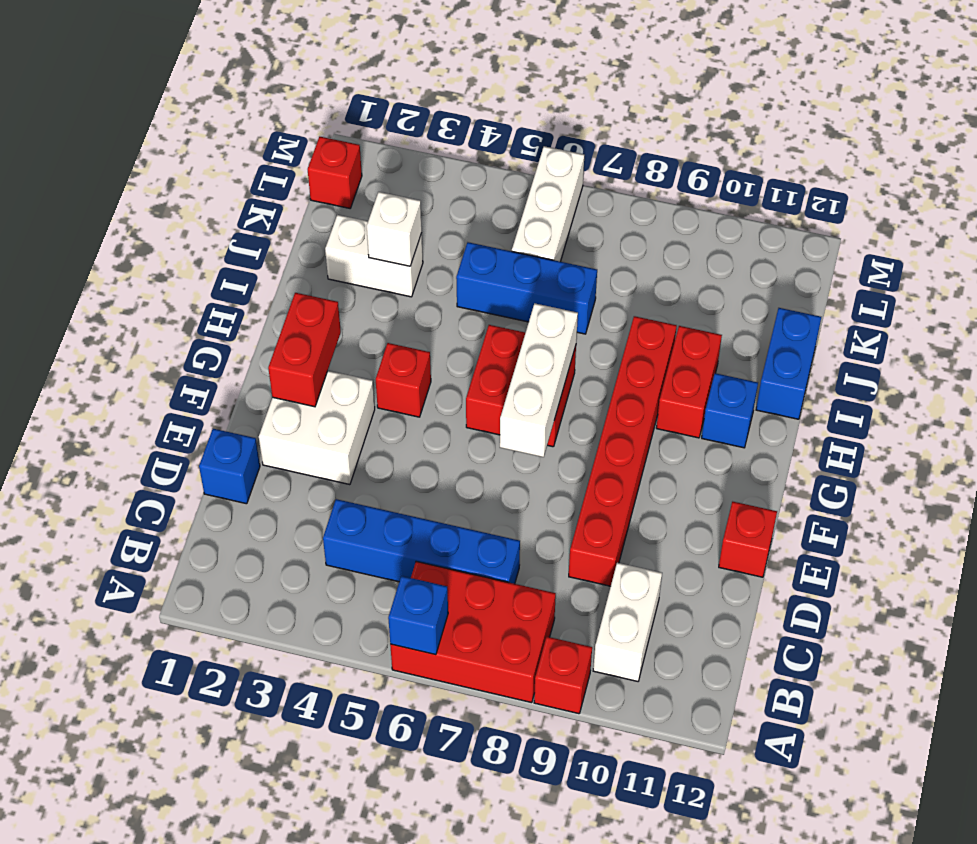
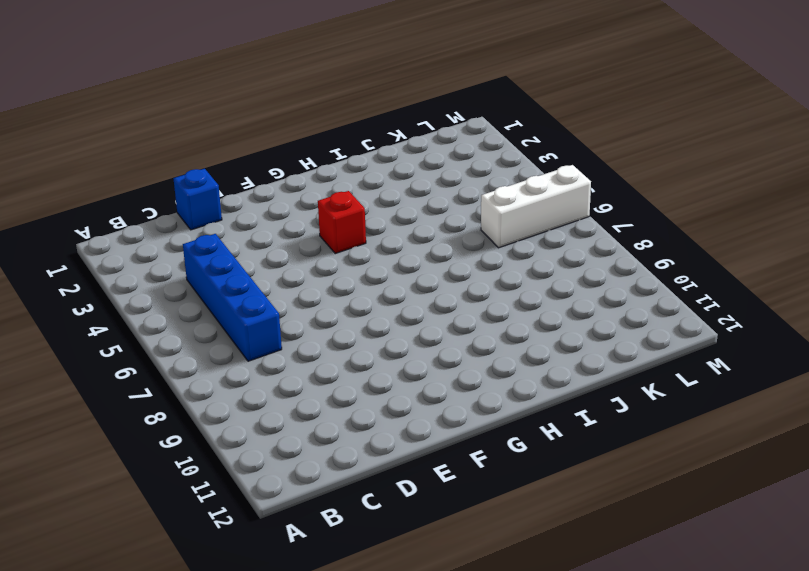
none -> red brick A6:B8 level 1
none -> red brick A9 level 1
none -> white brick B10:C10 level 1

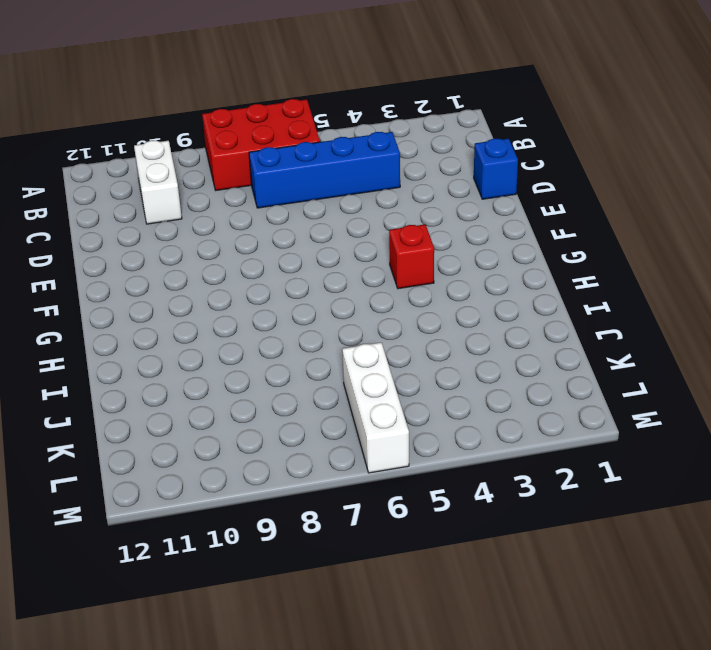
none -> red brick A9 level 1
none -> red brick D9:I9 level 1
none -> white brick E2:F3 level 1

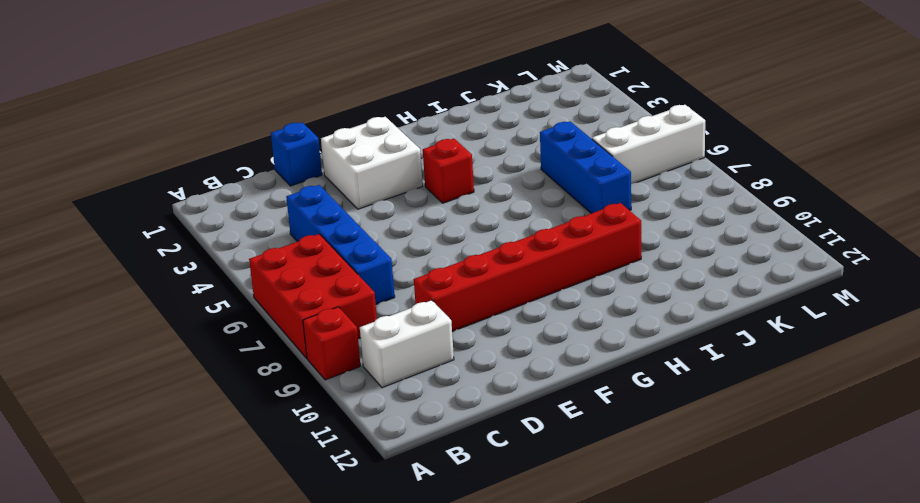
none -> red brick E12 level 1
none -> red brick G6:H7 level 1
none -> red brick H10:I10 level 1

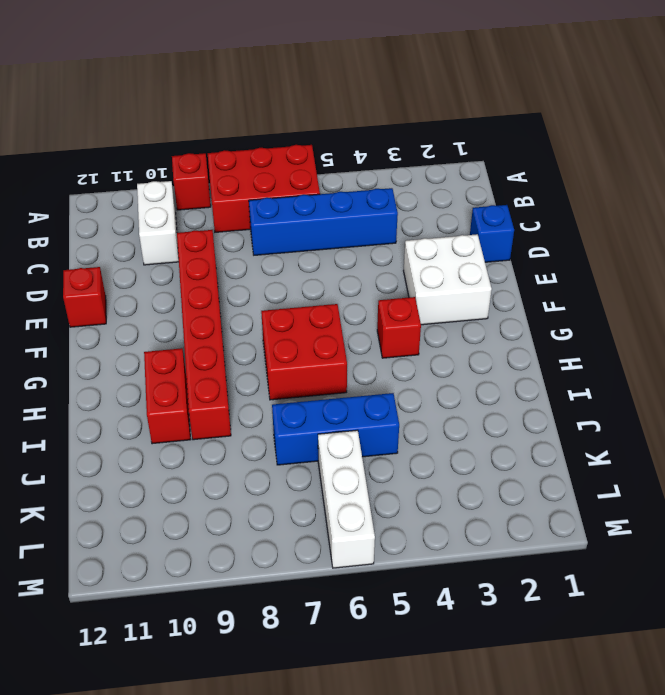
none -> blue brick H11 level 1
none -> blue brick I12:J12 level 1
none -> white brick J2:J3 level 1

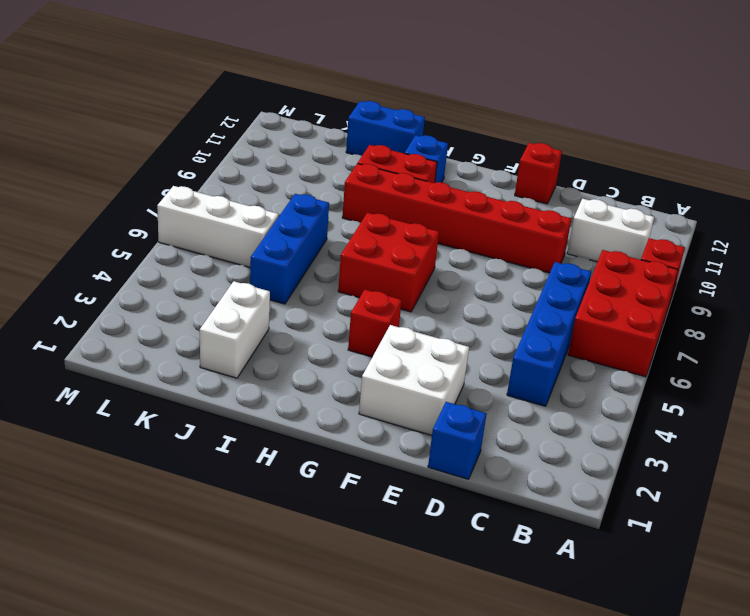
none -> red brick L1 level 1
none -> blue brick A6 level 2
none -> red brick F2:G2 level 2

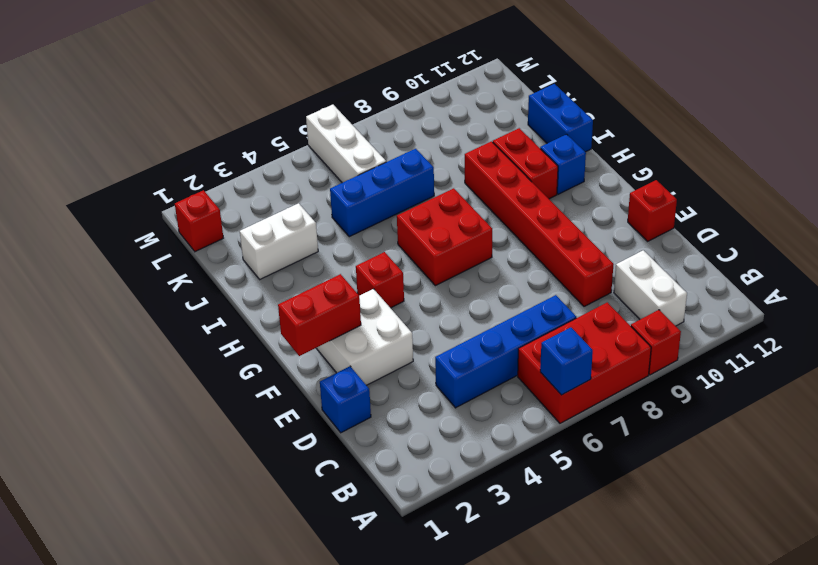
red brick F1:F2 level 2 -> red brick F2:G2 level 2
none -> white brick F7:H7 level 2
none -> white brick J3 level 2

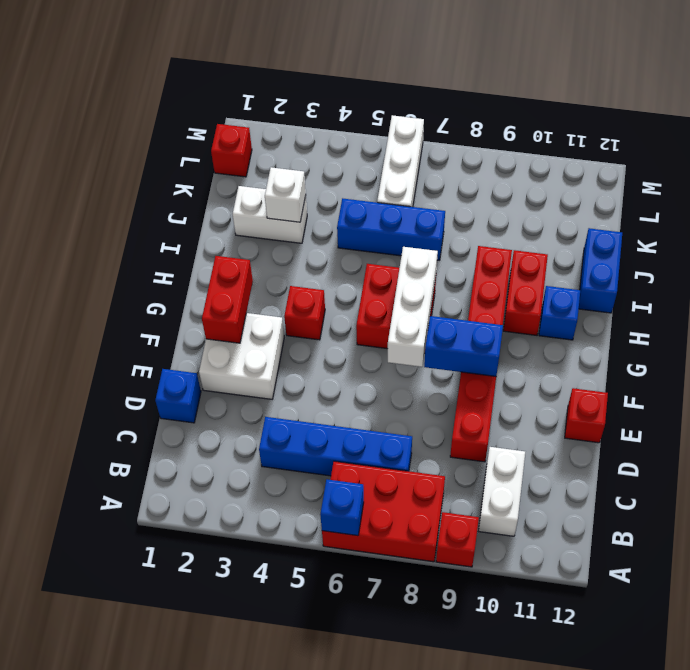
blue brick F8:F9 level 2 -> none

